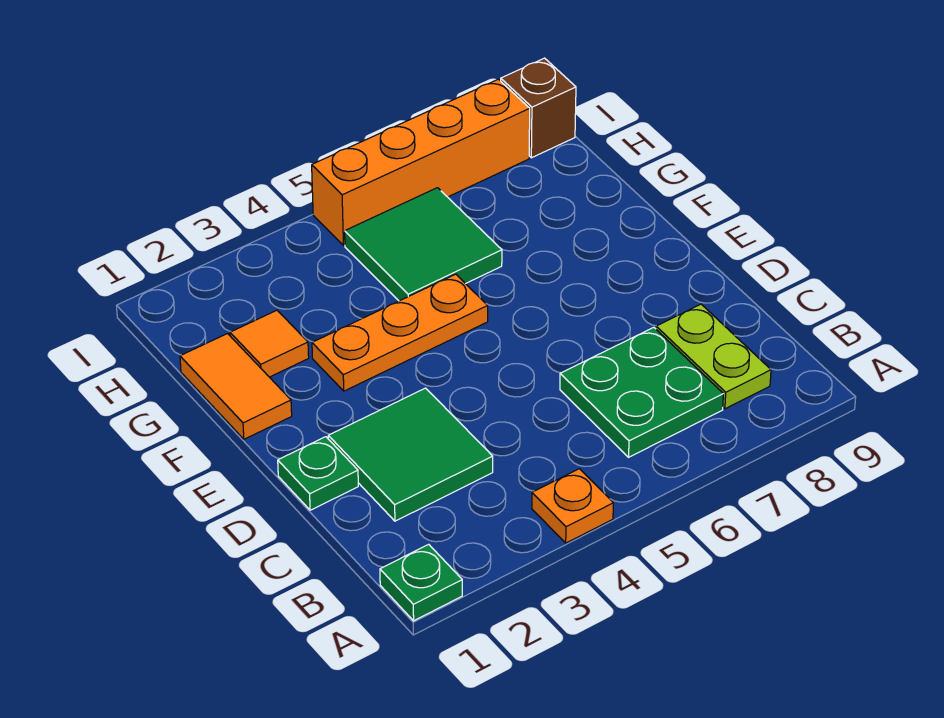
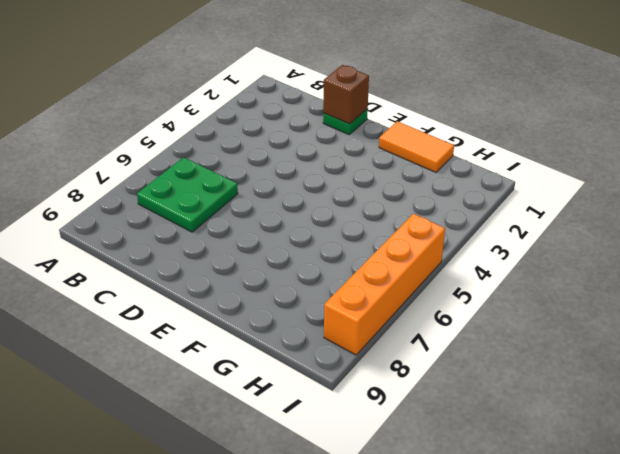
brown brick D1 level 2 -> brown brick I9 level 1
none -> green plate A1 level 1
none -> orange plate A4 level 1
none -> lime plate B8:C8 level 1

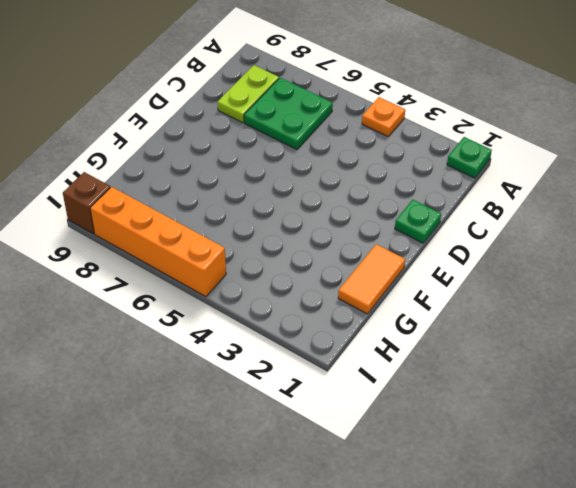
none -> green tile C2:D3 level 1
none -> orange plate F3:F5 level 1
none -> orange tile G2 level 1

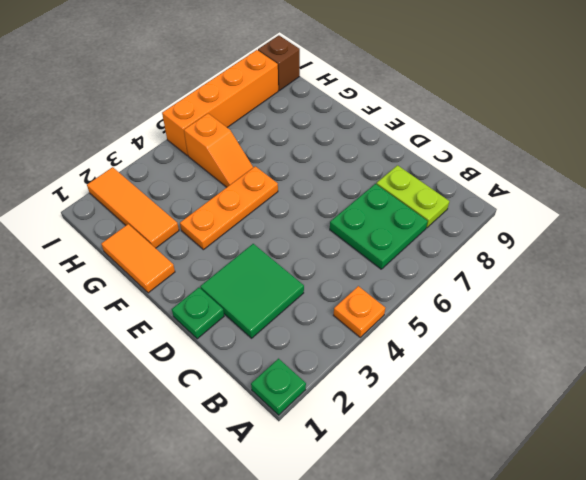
orange tile G2:I2 level 1 -> orange tile G2 level 1
orange slope G5:H5 level 1 top H -> green tile G5:H6 level 1

